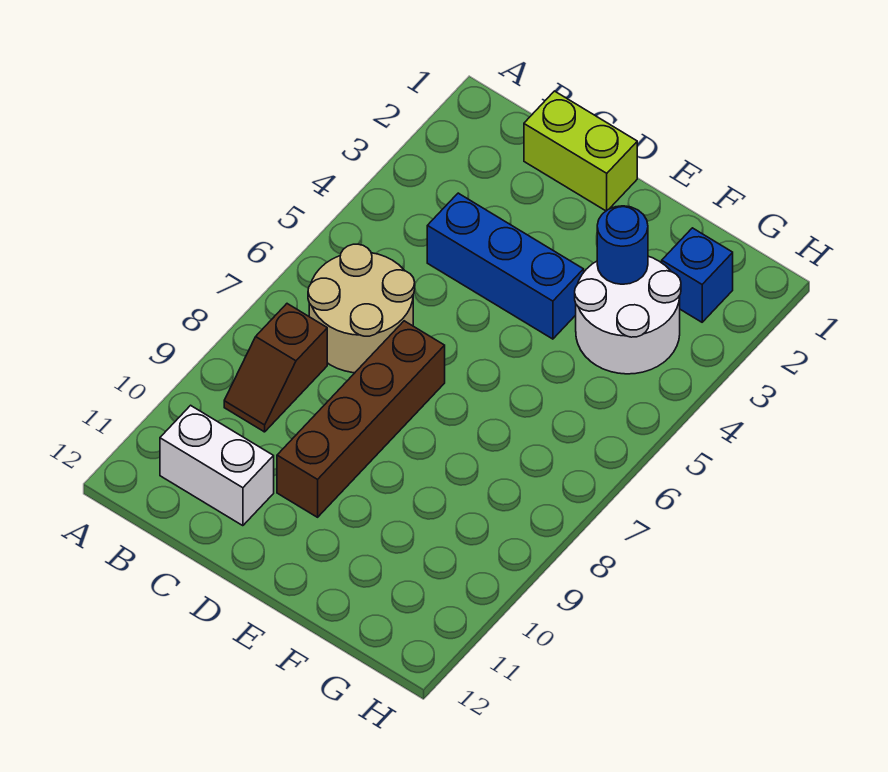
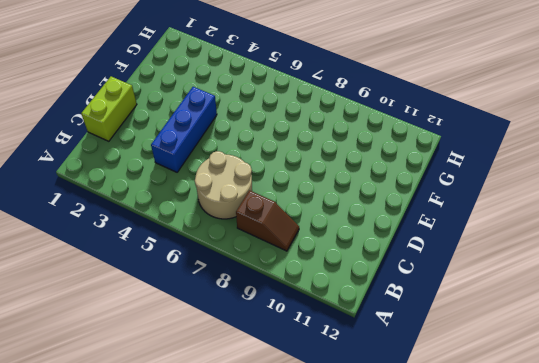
none -> white brick B11:C11 level 1
none -> brown brick D7:D10 level 1

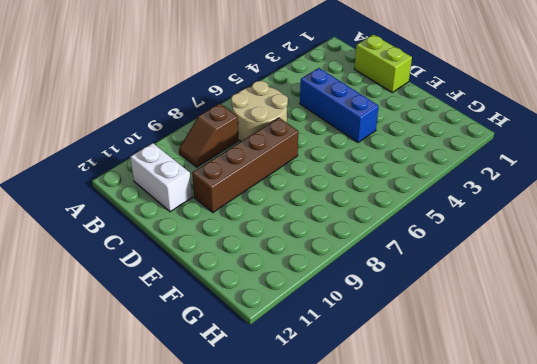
none -> white round brick F3:G4 level 1
none -> blue brick G2 level 1

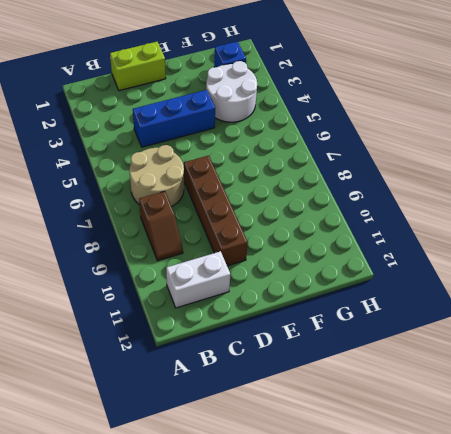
none -> blue round brick F3 level 2

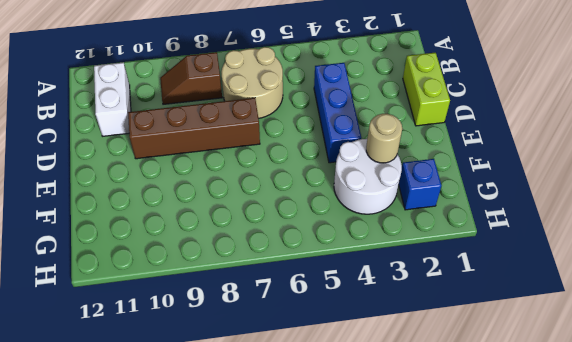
tan round brick F3 level 2 -> blue round brick F3 level 2

